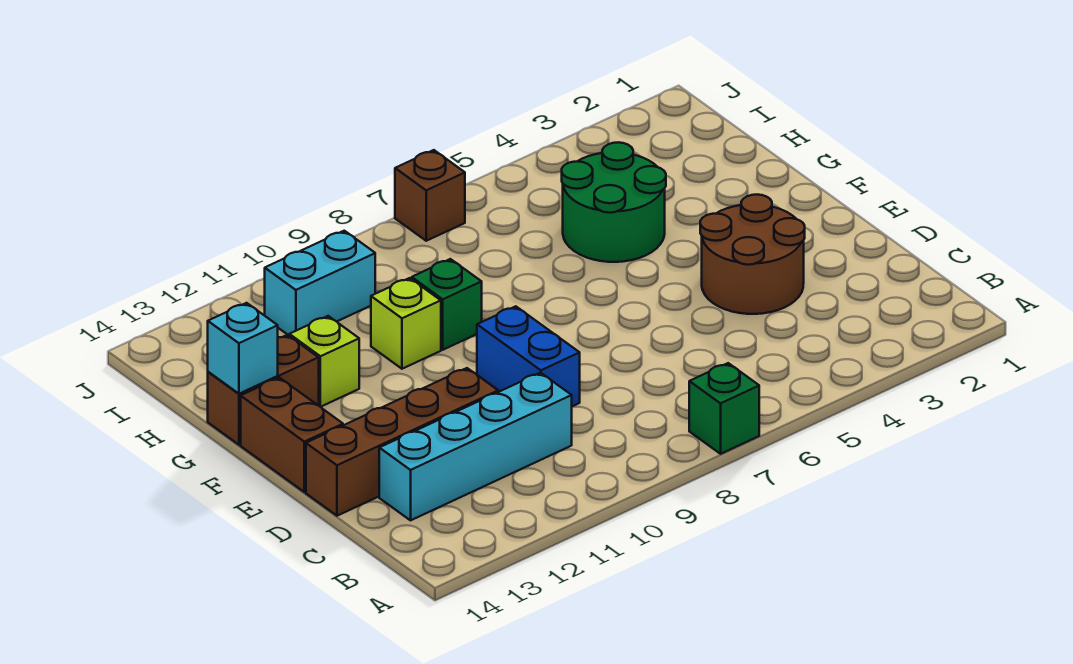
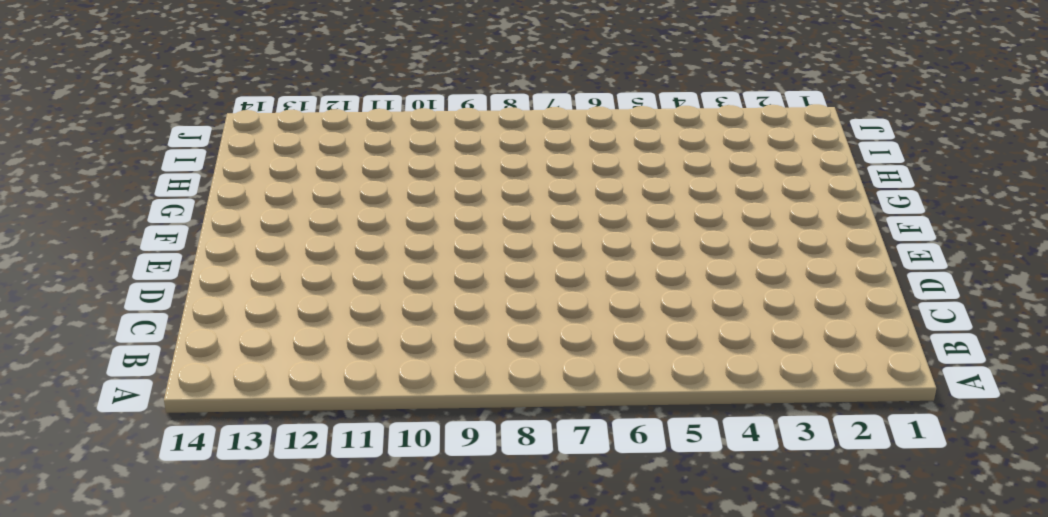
none -> green brick A7 level 1
none -> cyan brick C10:C13 level 1
none -> brown round brick D3:E4 level 1

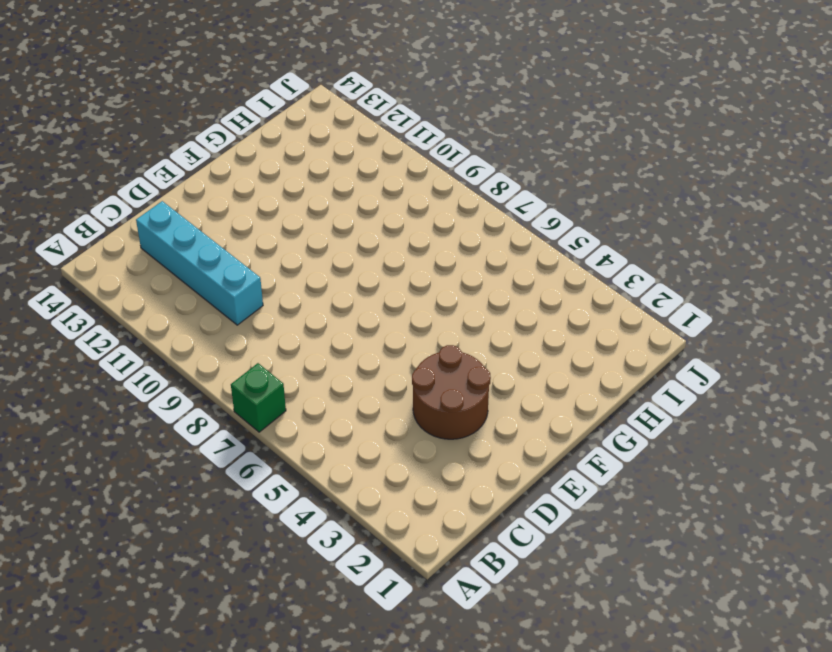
none -> blue brick D9:E9 level 1
none -> brown brick D11:D14 level 1
none -> brown brick E14:F14 level 1

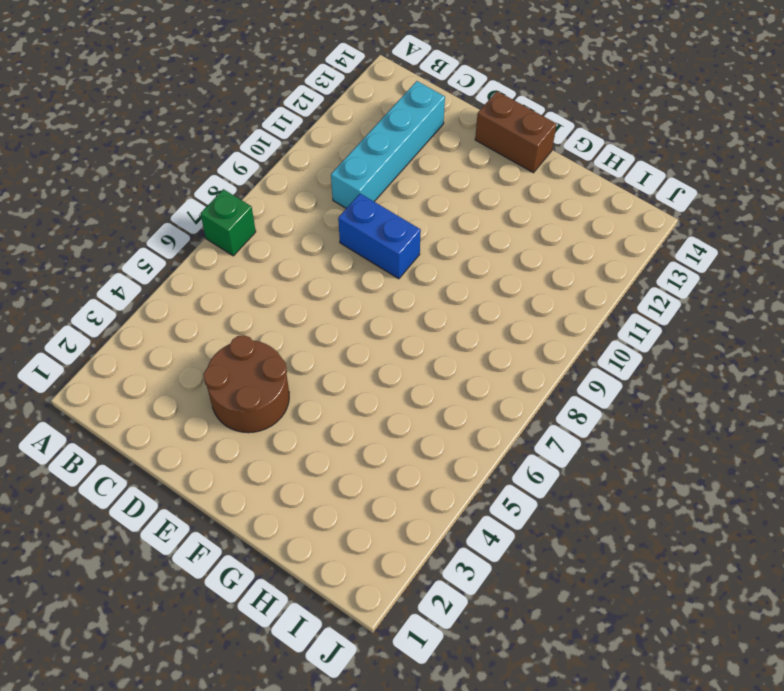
none -> brown brick D11:D14 level 1
none -> green round brick G4:H5 level 1
none -> green brick G9 level 1

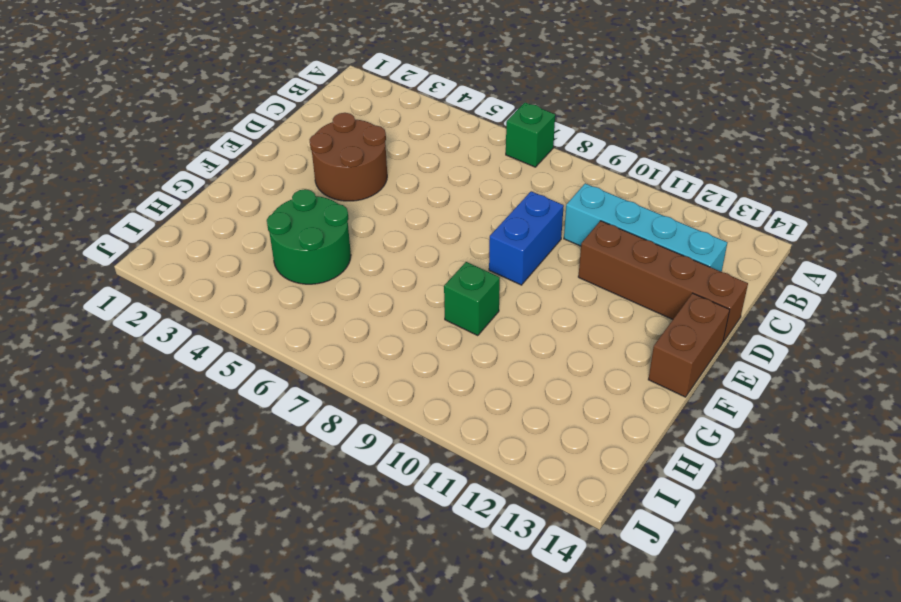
none -> lime brick G10 level 1
none -> lime brick G12 level 1
none -> brown brick G13:G14 level 1

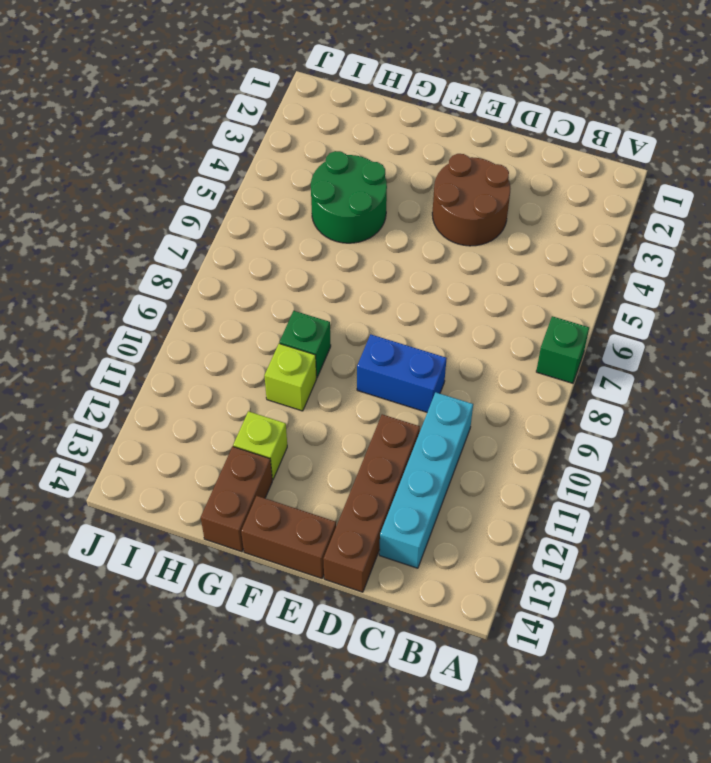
none -> cyan brick I10:I11 level 1
none -> brown brick J7 level 1
none -> cyan brick G14 level 2

